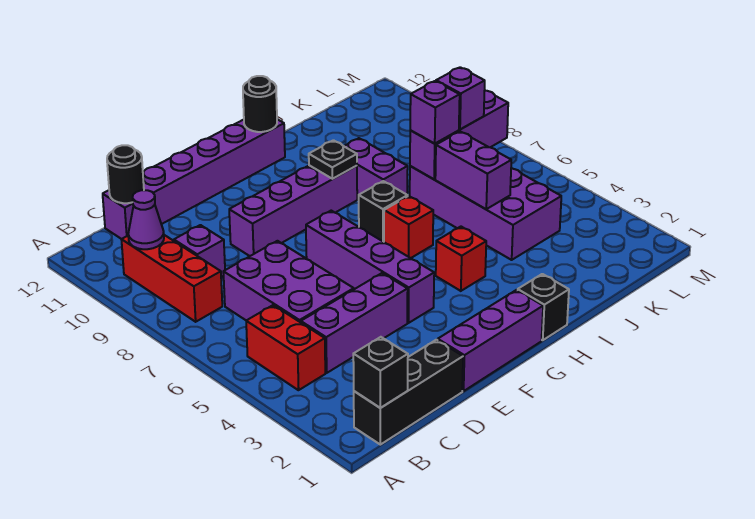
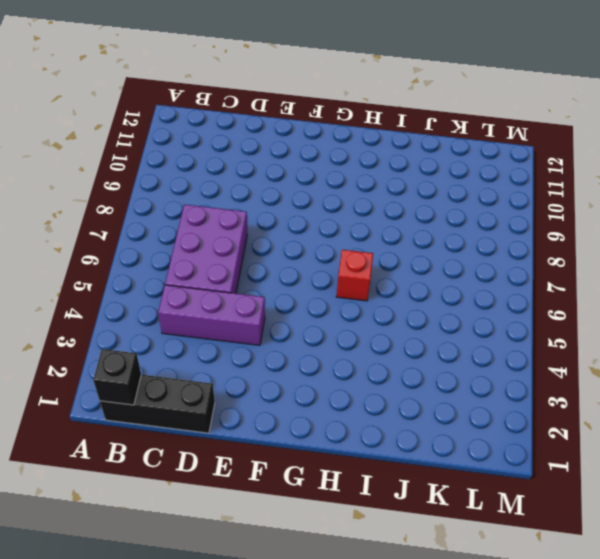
none -> red brick B4:B5 level 1
none -> red brick B8:B10 level 1
none -> purple brick C9 level 1

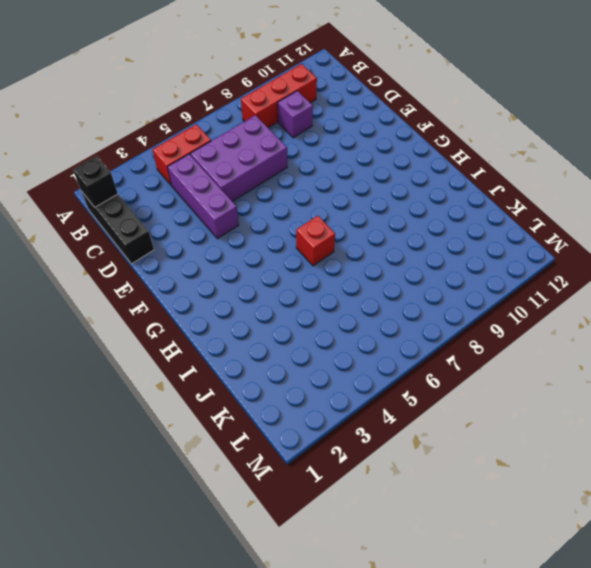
none -> purple brick C12:H12 level 1
none -> purple brick E1:G1 level 1
none -> purple brick E9:H9 level 1

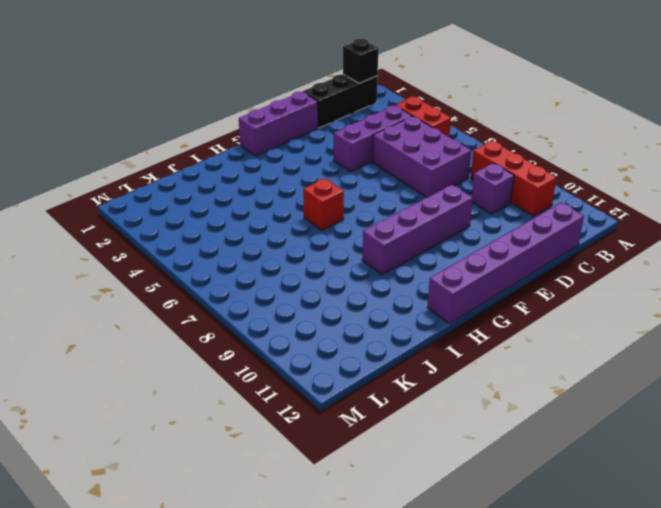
none -> purple brick F4:F7 level 1
none -> black brick H1 level 1
none -> red brick H4 level 1

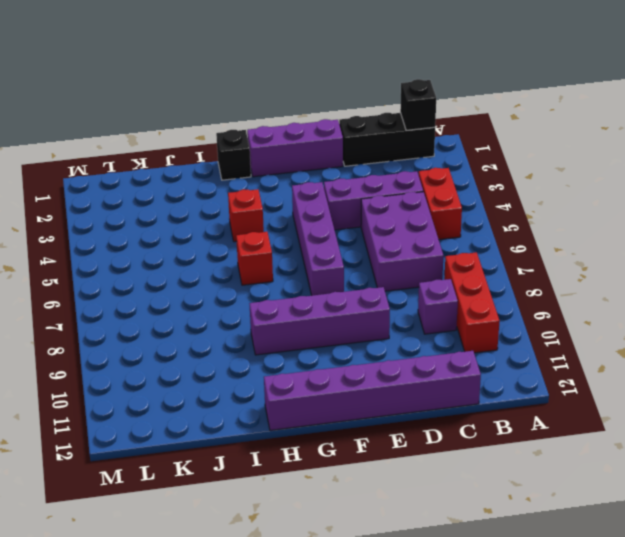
none -> black brick H7 level 1
none -> purple brick I8:I9 level 1
none -> purple brick J4:K7 level 1

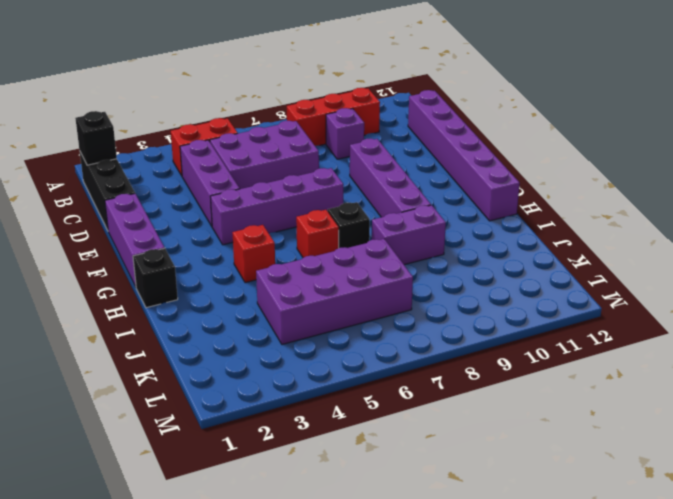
none -> purple cone B10 level 2
none -> black round brick C12 level 2
none -> black plate H9 level 2

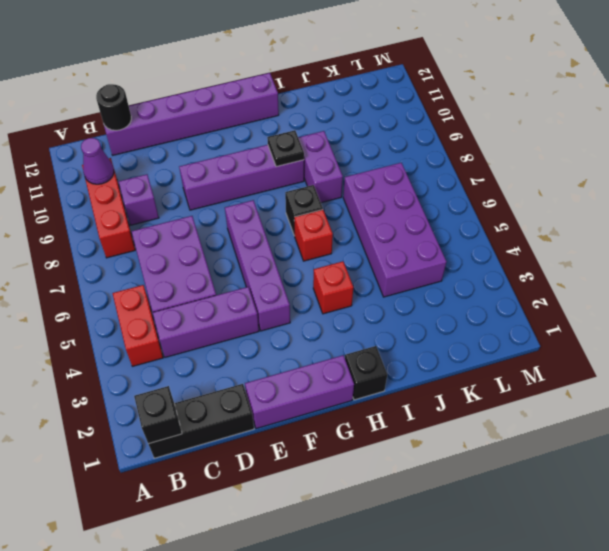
none -> black round brick H12 level 2
none -> purple brick J5:J6 level 2
none -> purple brick J7:L7 level 2

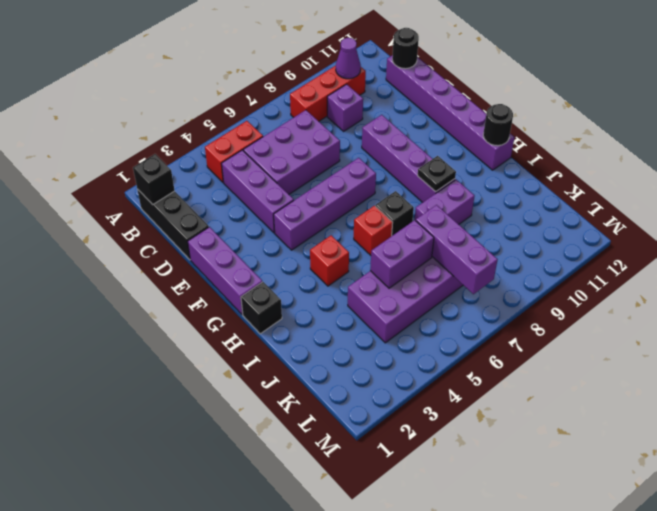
none -> purple brick J7 level 3
none -> purple brick K7 level 3

